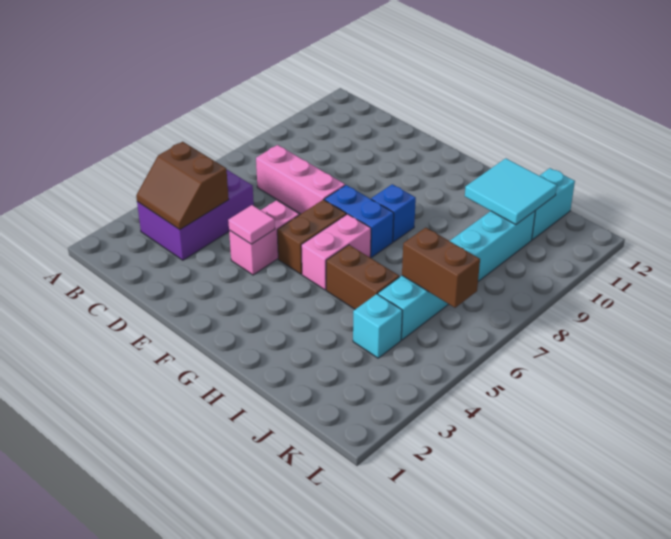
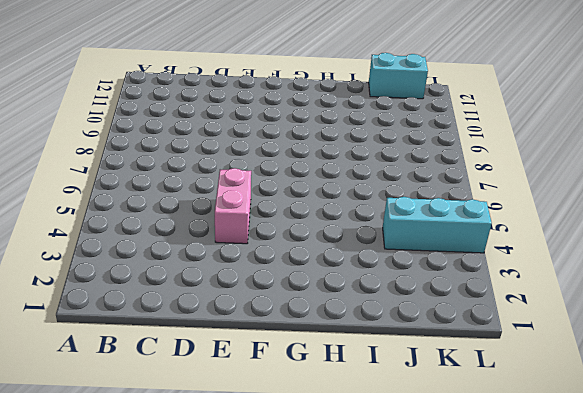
cyan brick J4:L4 level 1 -> cyan brick J4 level 1
cyan brick J12:K12 level 1 -> cyan brick J11:J12 level 1
none -> purple brick B3:C5 level 1
none -> pink brick C7:E7 level 1
none -> brown brick F5:F6 level 1

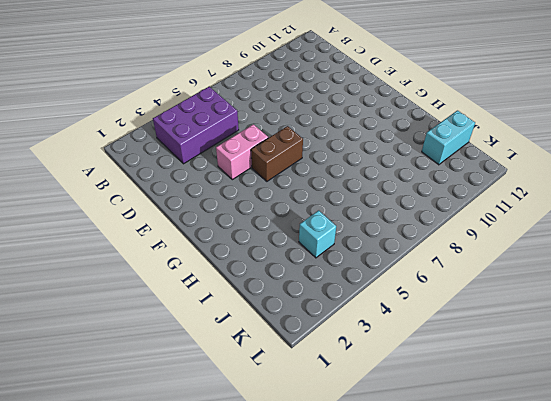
none -> pink brick C7:E7 level 1
none -> blue brick F7:G7 level 1
none -> pink brick G5:G6 level 1

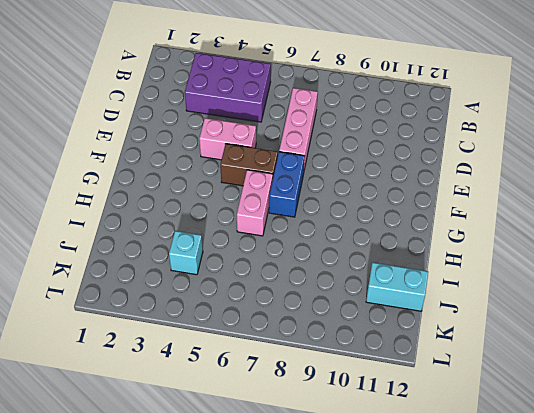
pink brick G6:H6 level 1 -> pink brick G5:G6 level 1
none -> blue brick G8 level 1
none -> brown brick H5:I5 level 1
none -> cyan brick J5:J10 level 1

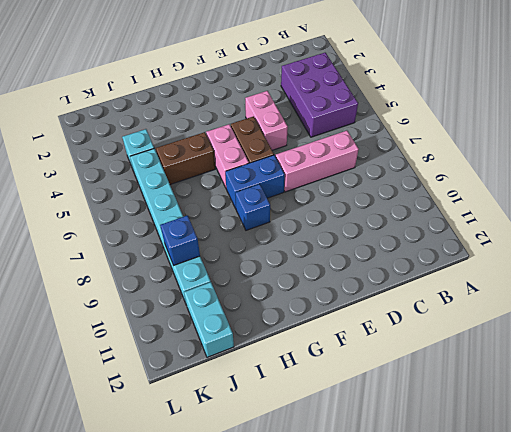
blue brick J9 level 2 -> none
none -> brown slope B3:C4 level 2 top 4
none -> pink tile E4 level 2
none -> cyan tile I10:J11 level 2

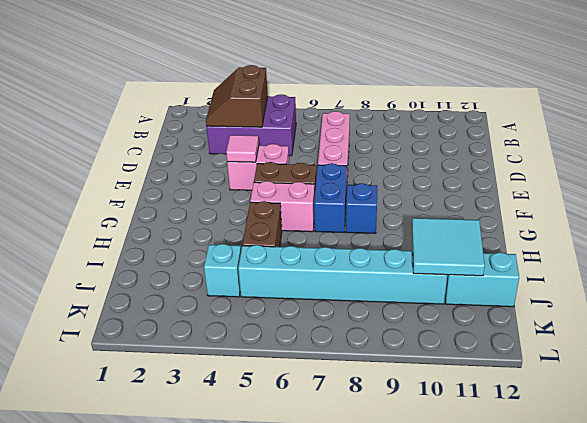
none -> brown brick J6:K6 level 2

